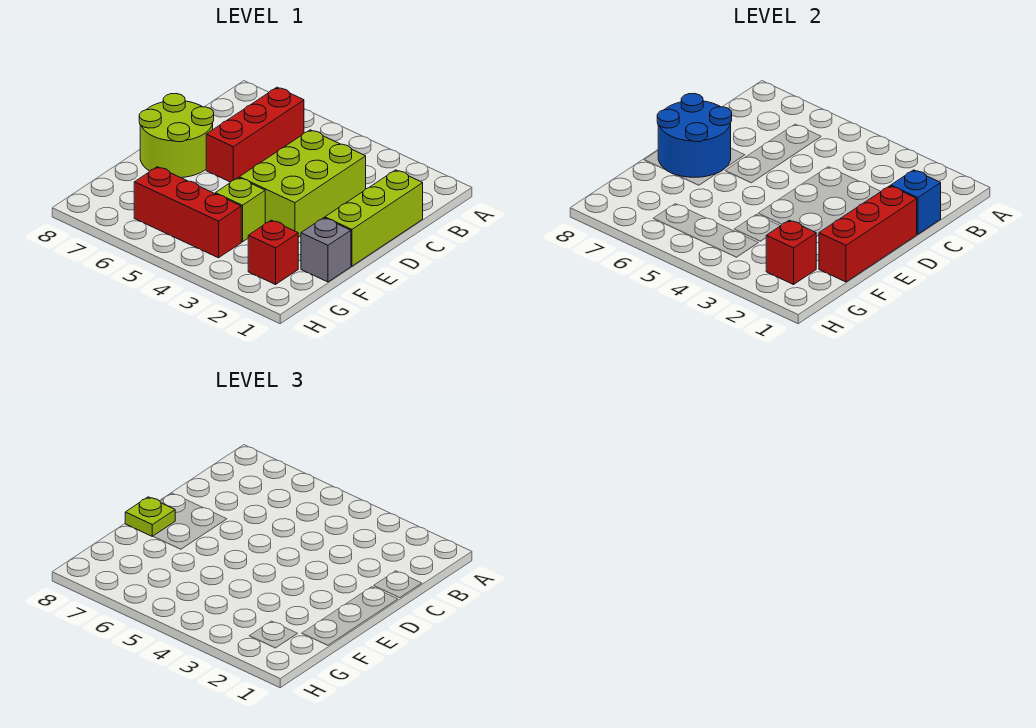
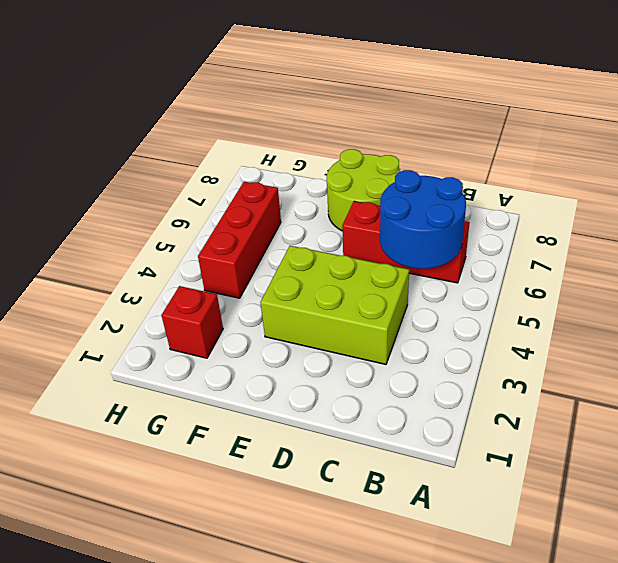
blue round brick B5:C6 level 2 -> blue round brick D7:E8 level 2
none -> lime brick C1:E1 level 1
none -> grey brick F1 level 1
none -> lime brick F4 level 1

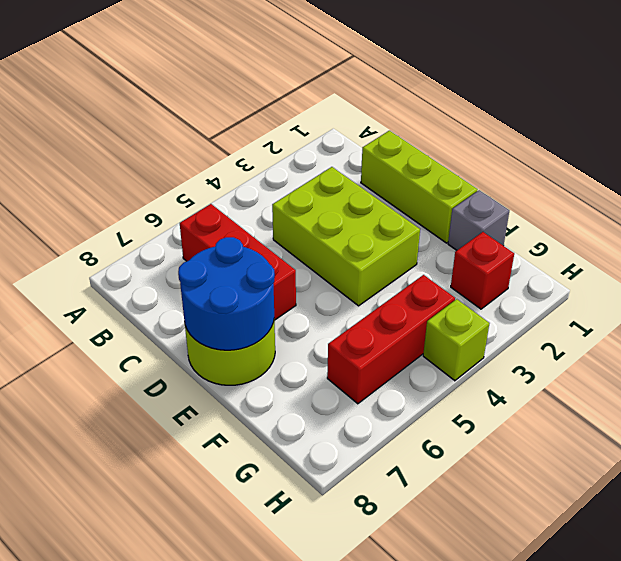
lime brick H4 level 1 -> lime brick F4 level 1
none -> blue brick C1 level 2
none -> red brick D1:F1 level 2
none -> red brick G2 level 2

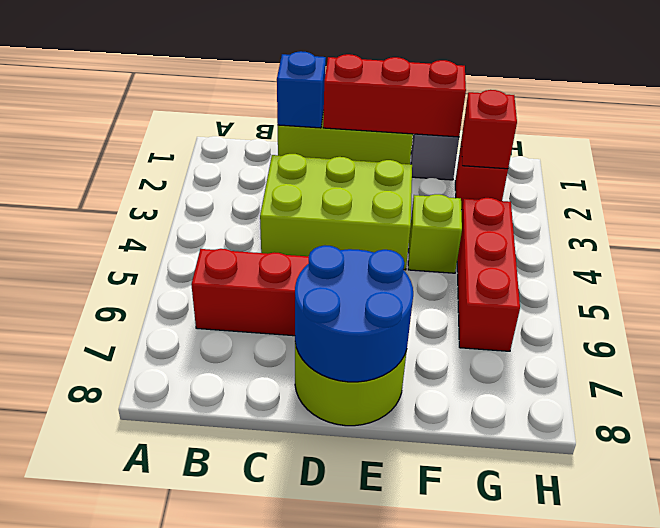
none -> lime plate E8 level 3

